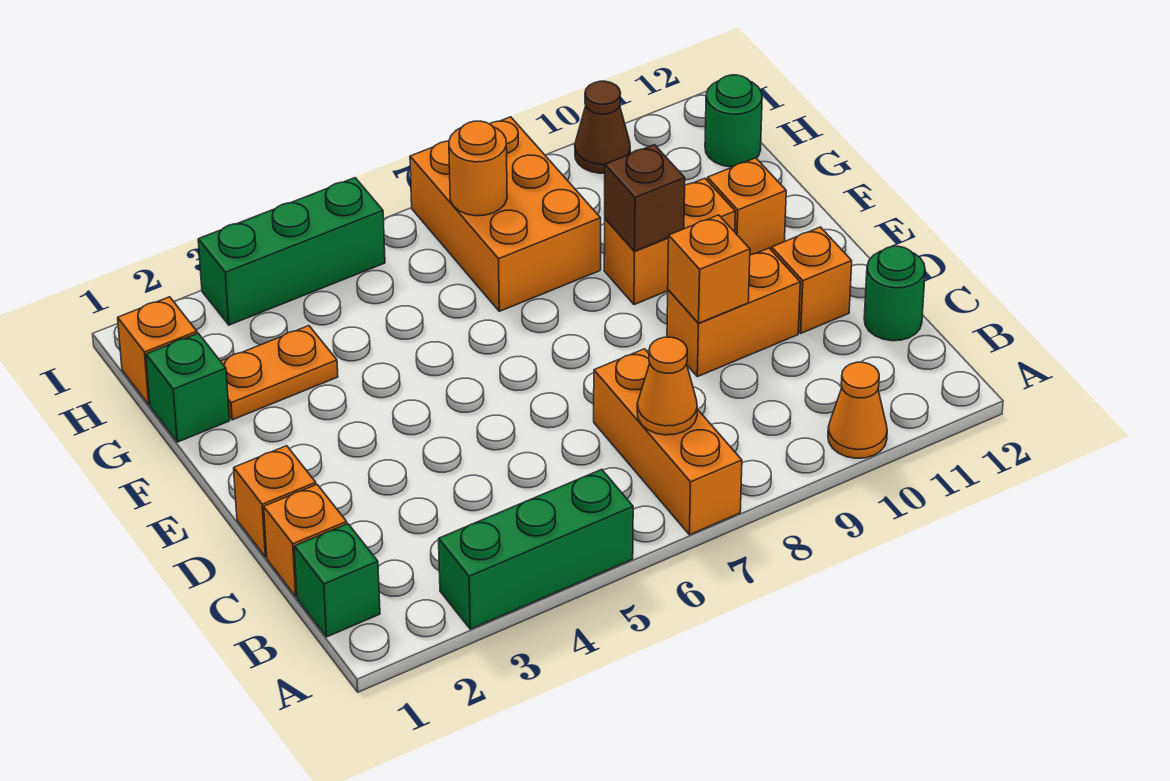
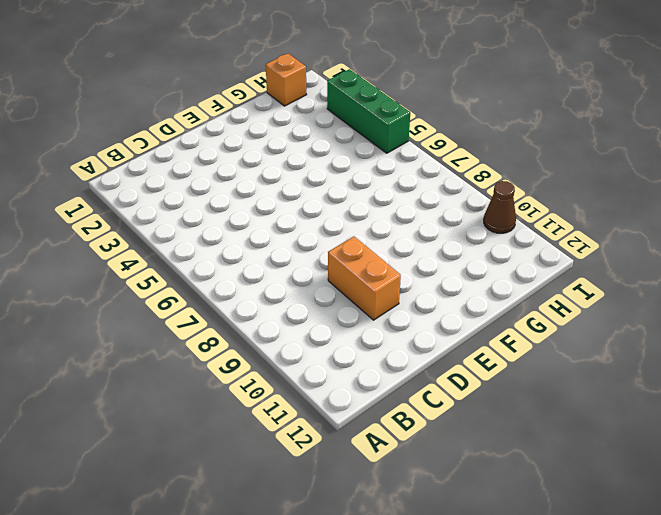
none -> green brick A3:A5 level 1
none -> orange brick A7:C7 level 1
none -> orange cone A10 level 1

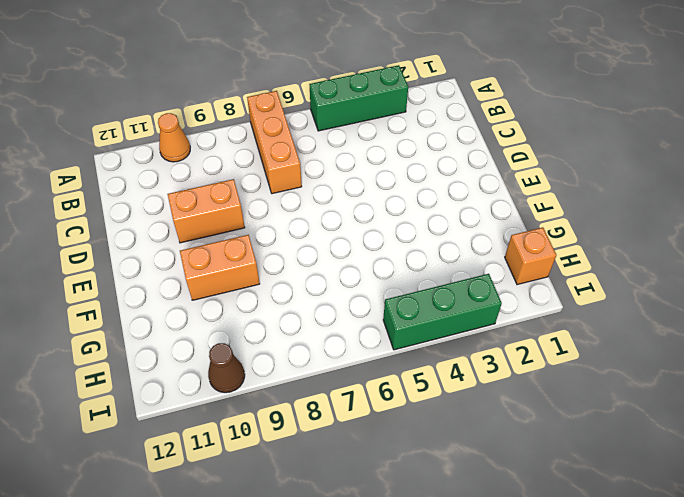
none -> green brick B1 level 1
none -> orange brick C1 level 1
none -> green round brick C12 level 1

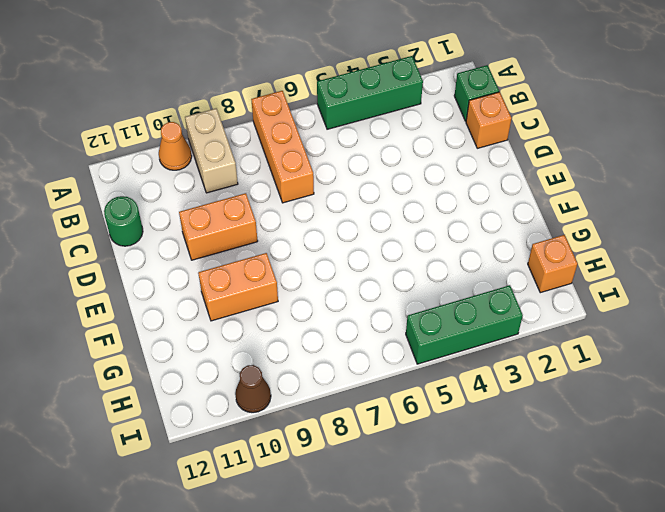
tan brick A9:B9 level 1 -> none
none -> orange brick D1 level 1
none -> orange brick D11 level 1
none -> orange brick F11 level 1

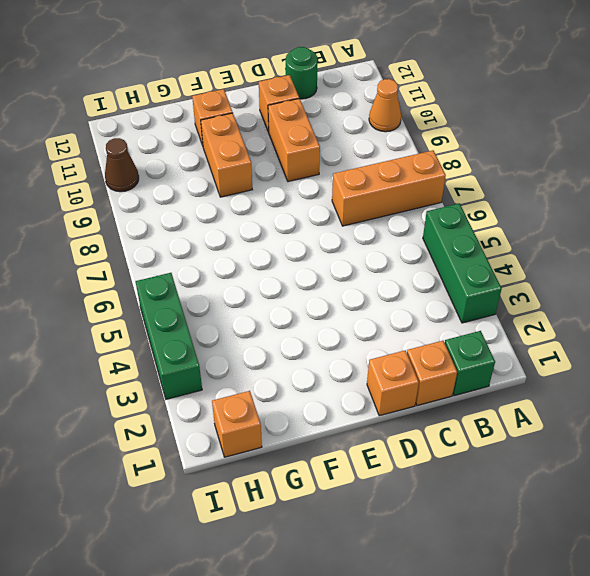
none -> green brick G1 level 1
none -> orange plate G2:G3 level 1
none -> orange brick G7:I8 level 1

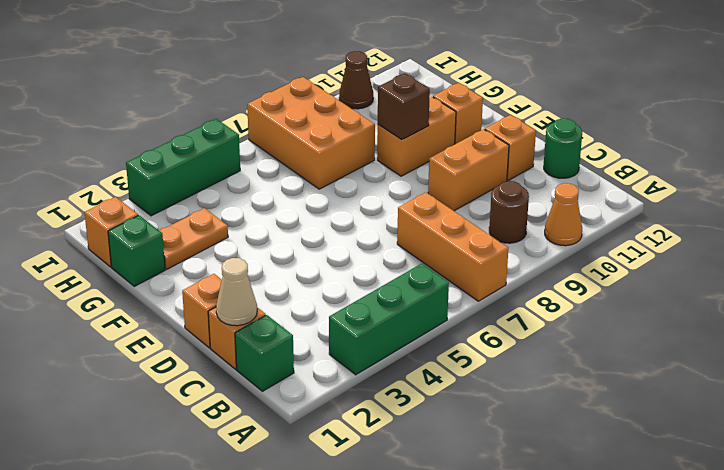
brown round brick B9 level 1 -> none
tan cone C1 level 2 -> none
none -> green round brick H12 level 1
none -> orange cone B7 level 2
none -> orange brick D9 level 2

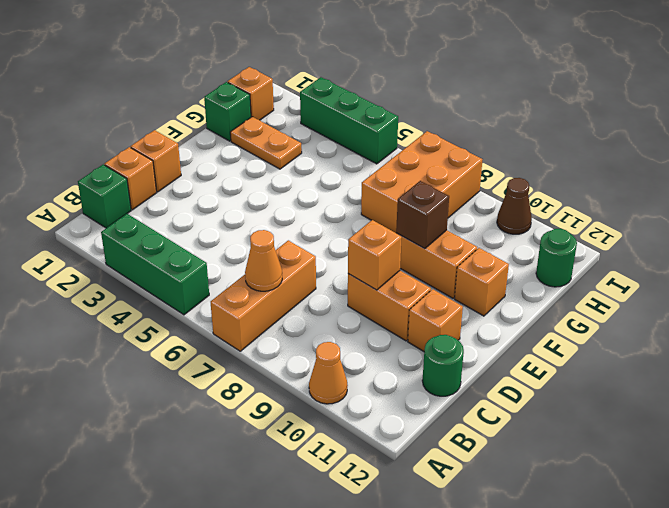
none -> orange round brick H7 level 2

